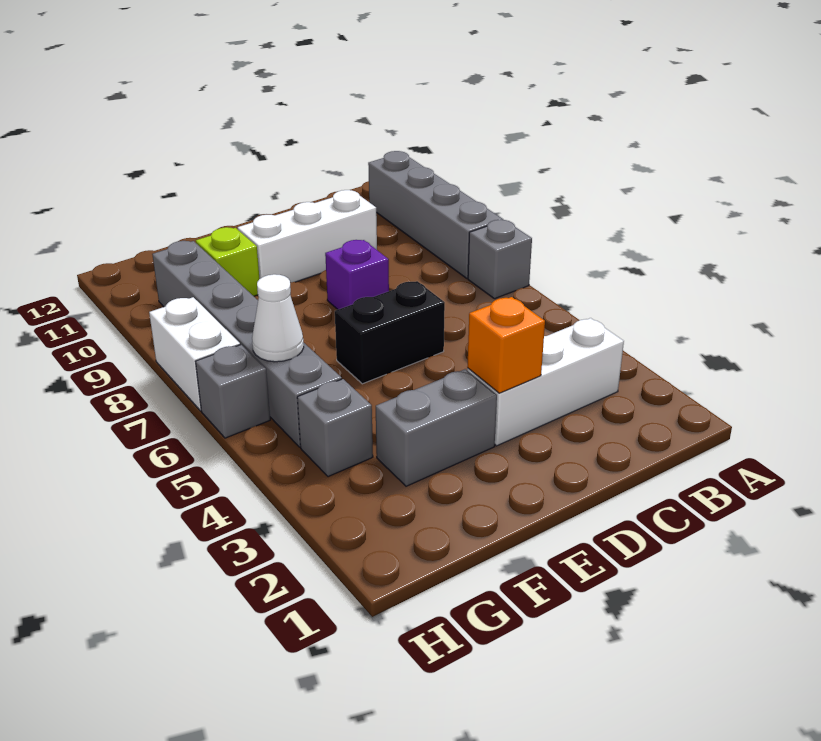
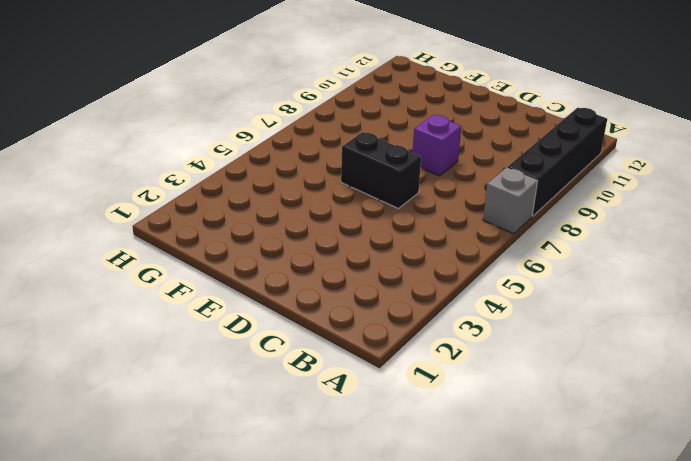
black brick A8:A11 level 1 -> grey brick A8:A11 level 1
none -> white brick B3:D3 level 1
none -> white brick C10:E10 level 1
none -> grey brick E3:F3 level 1

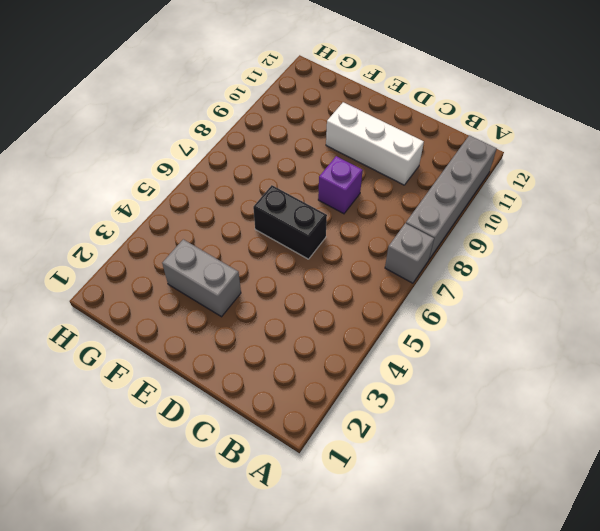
none -> white brick B3:D3 level 1
none -> lime brick F10 level 1
none -> grey brick G4 level 1

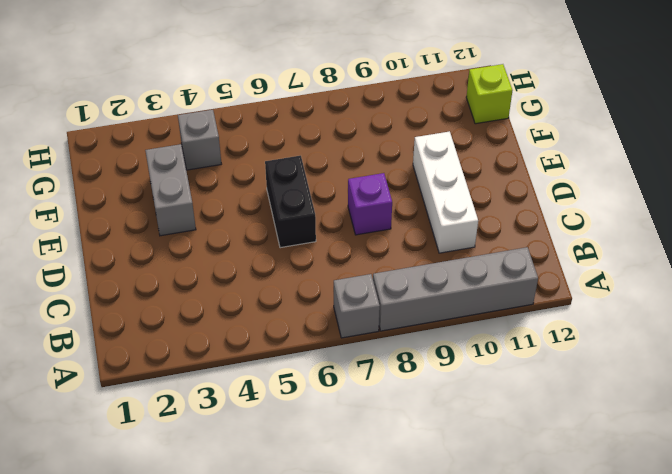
lime brick G12 level 1 -> lime brick F10 level 1
none -> white brick B3:D3 level 1
none -> grey brick G5:G10 level 1
none -> grey brick H6 level 1

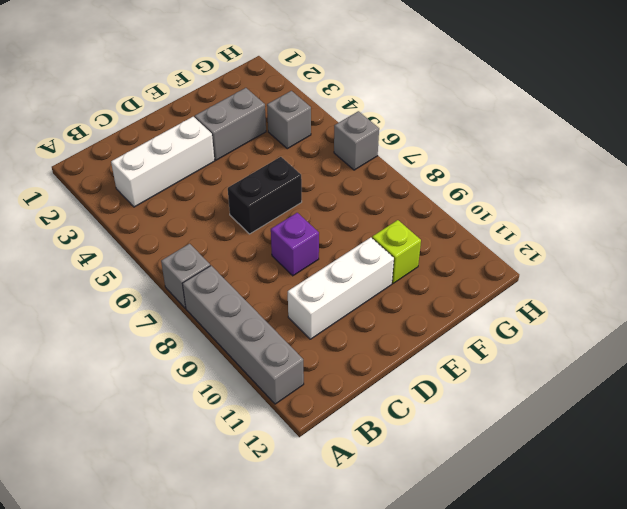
none -> grey brick G5:G10 level 1
none -> white brick H7:H8 level 1
none -> orange brick D3 level 2

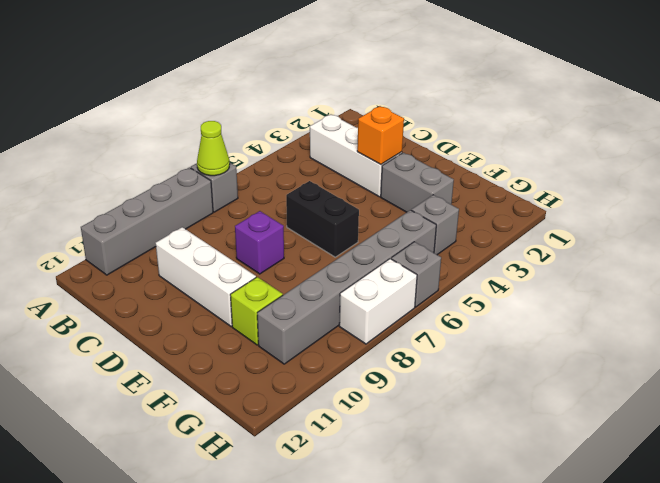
lime cone A7 level 2 -> none
none -> white cone G6 level 2

